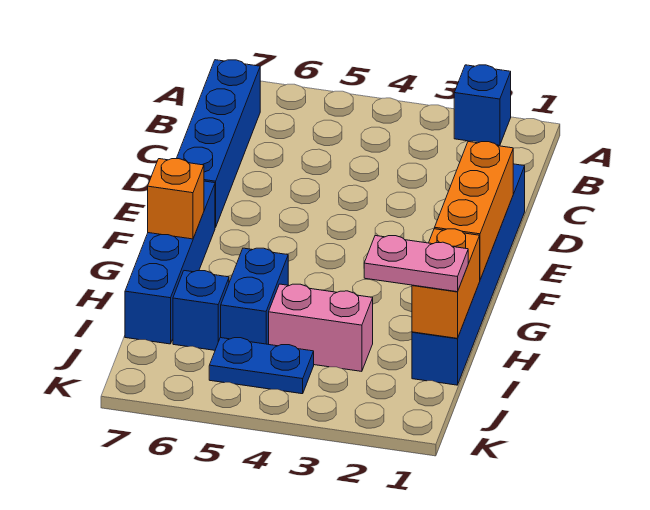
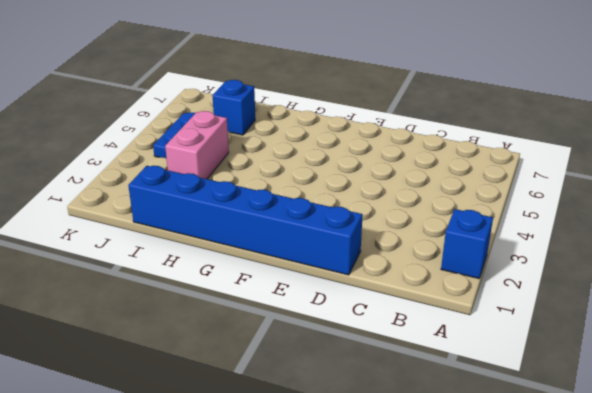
none -> blue brick B7:E7 level 1
none -> blue brick F7:I7 level 1
none -> blue brick H5:I5 level 1

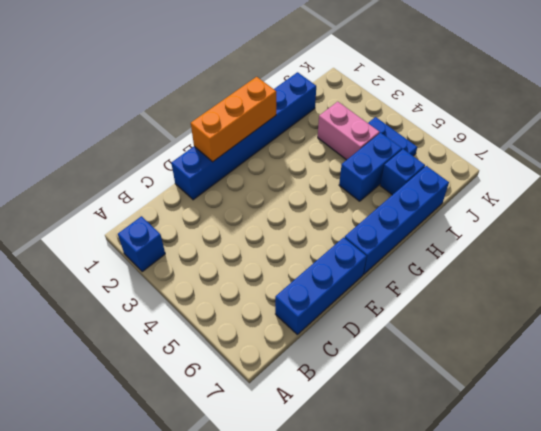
blue brick C7:E7 level 1 -> blue brick B7:E7 level 1
none -> orange brick G7 level 2
none -> orange brick H1:I1 level 2
none -> pink plate I1:I2 level 3

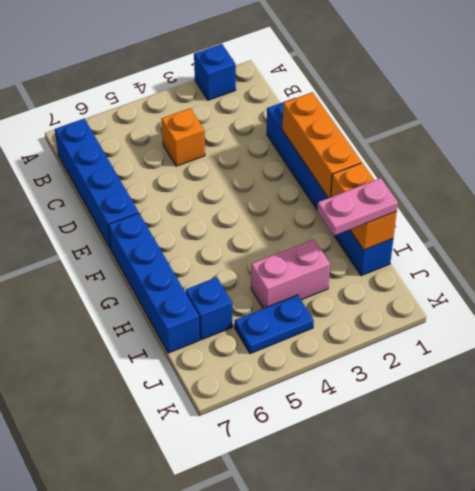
orange brick C4 level 1 -> orange brick G7 level 2
none -> blue brick H5:I5 level 1

